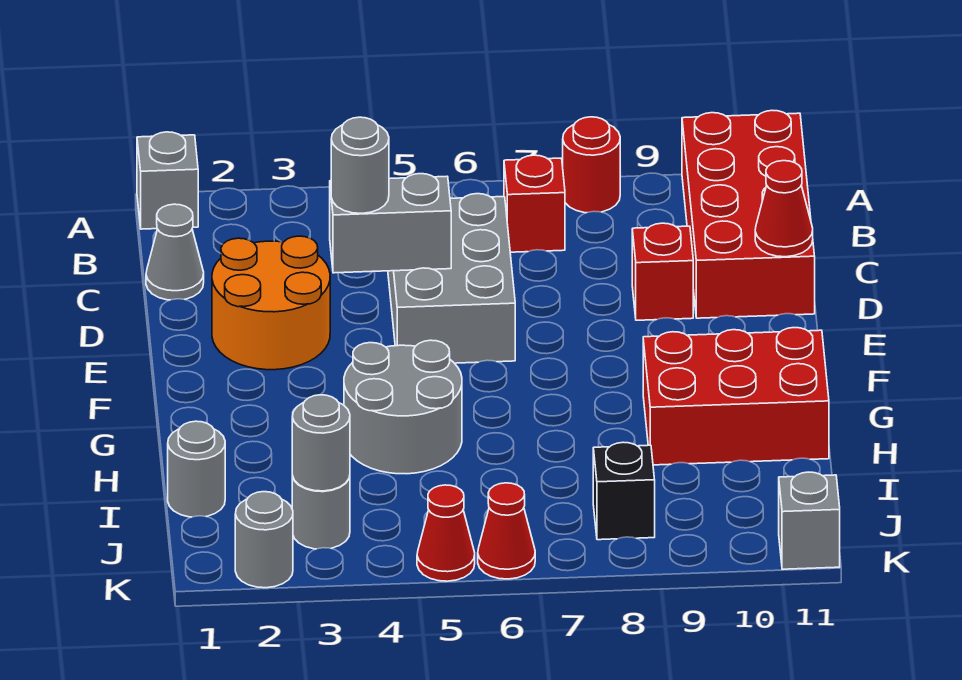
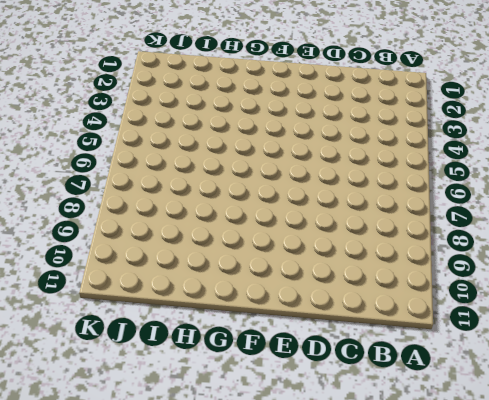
none -> grey brick A1 level 1
none -> red round brick A8 level 1
none -> red brick A10:D11 level 1

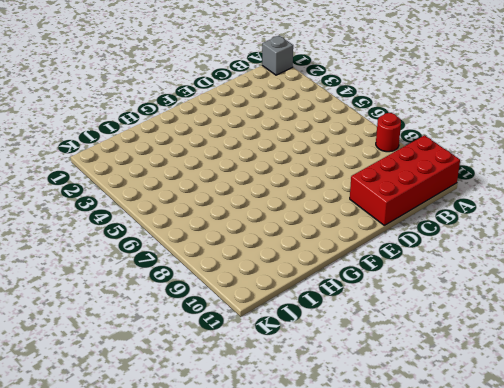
none -> red brick B7 level 1
none -> grey cone C1 level 1
none -> grey brick C5:E6 level 1

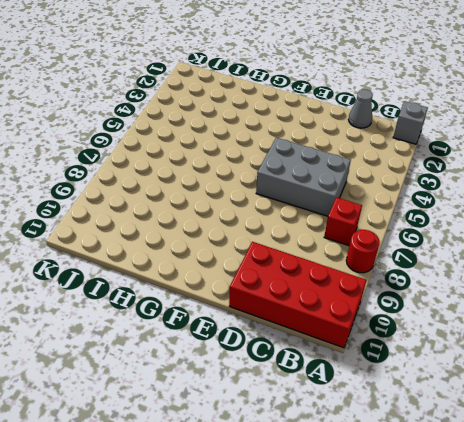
none -> orange round brick D2:E3 level 1
none -> red brick D9 level 1
none -> grey round brick G4:H5 level 1

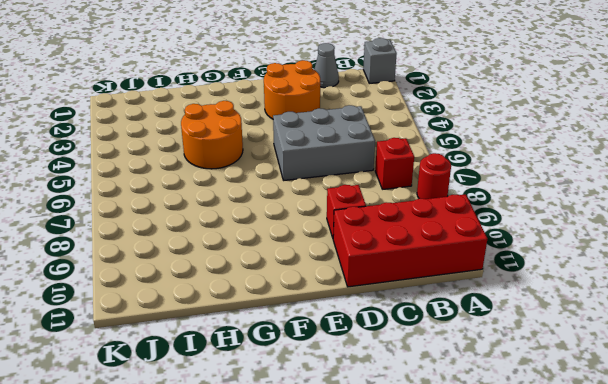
orange round brick G4:H5 level 1 -> grey round brick G4:H5 level 1
none -> red brick G9:H11 level 1
none -> grey round brick I1 level 1
none -> grey round brick J3 level 1

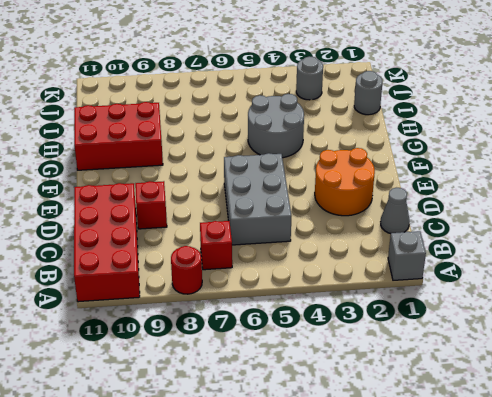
none -> black brick J8 level 1
none -> grey round brick K2 level 1
none -> red cone K5 level 1

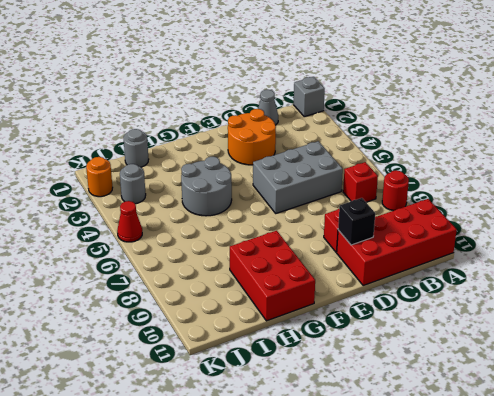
black brick D10 level 2 -> black brick J8 level 1
orange round brick K2 level 1 -> grey round brick K2 level 1
none -> red cone K6 level 1
none -> grey brick K11 level 1
none -> grey brick D4:D5 level 2

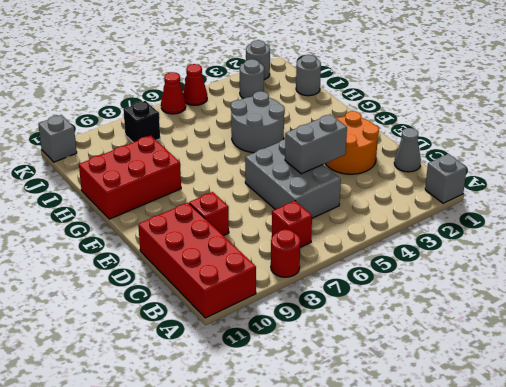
none -> red cone D11 level 2
none -> grey round brick J3 level 2
none -> grey round brick D4 level 3

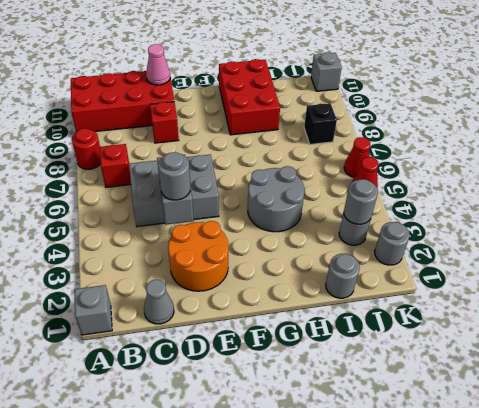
pink cone D11 level 2 -> red cone D11 level 2

